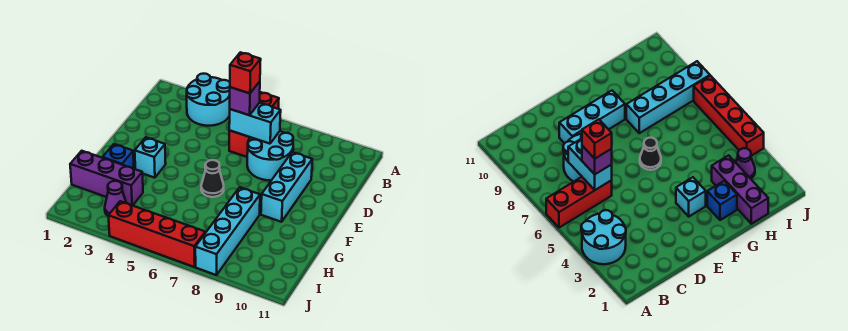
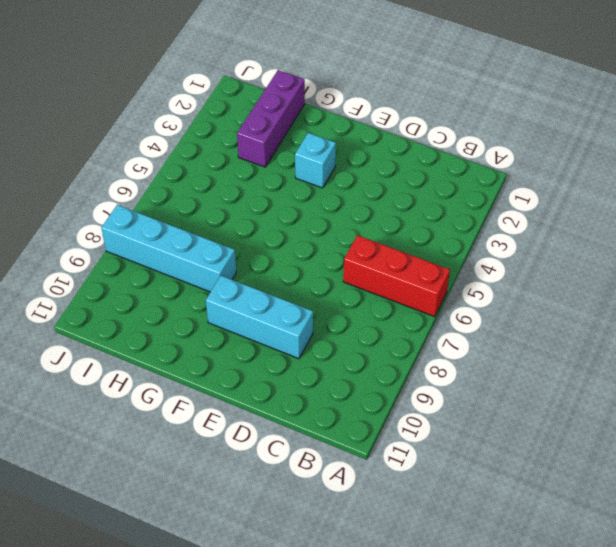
none -> cyan round brick A3:B4 level 1
none -> cyan round brick C7:D8 level 1
none -> black cone F6 level 1

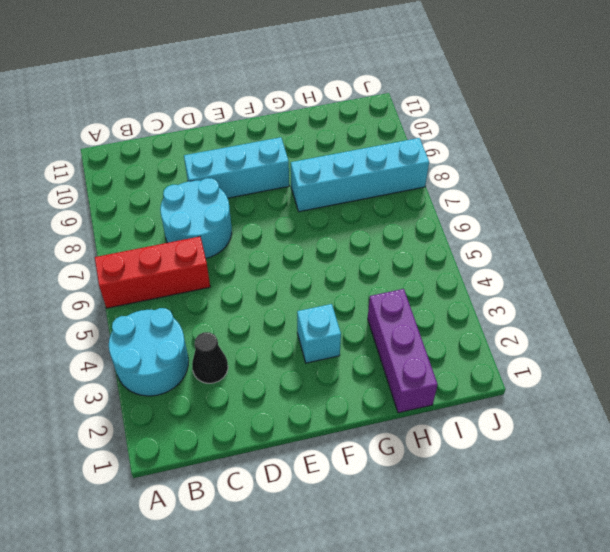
black cone C3 level 1 -> black cone F6 level 1
none -> blue brick G2 level 1
none -> purple cone I3 level 1
none -> red brick J4:J7 level 1

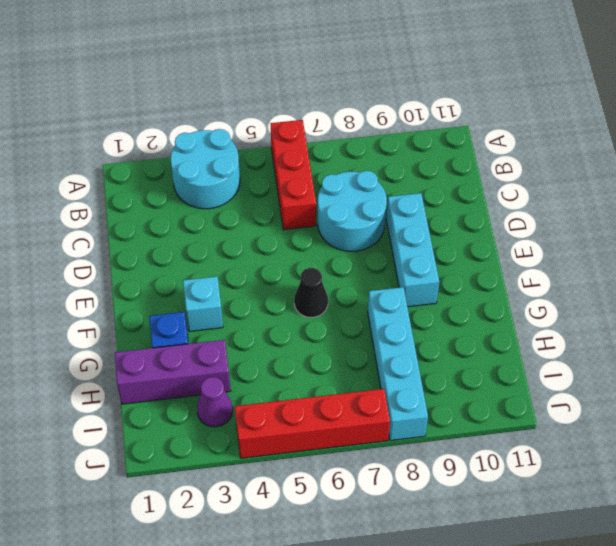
none -> cyan brick C6:C7 level 2
none -> purple brick C6 level 3
none -> red brick C6 level 4

